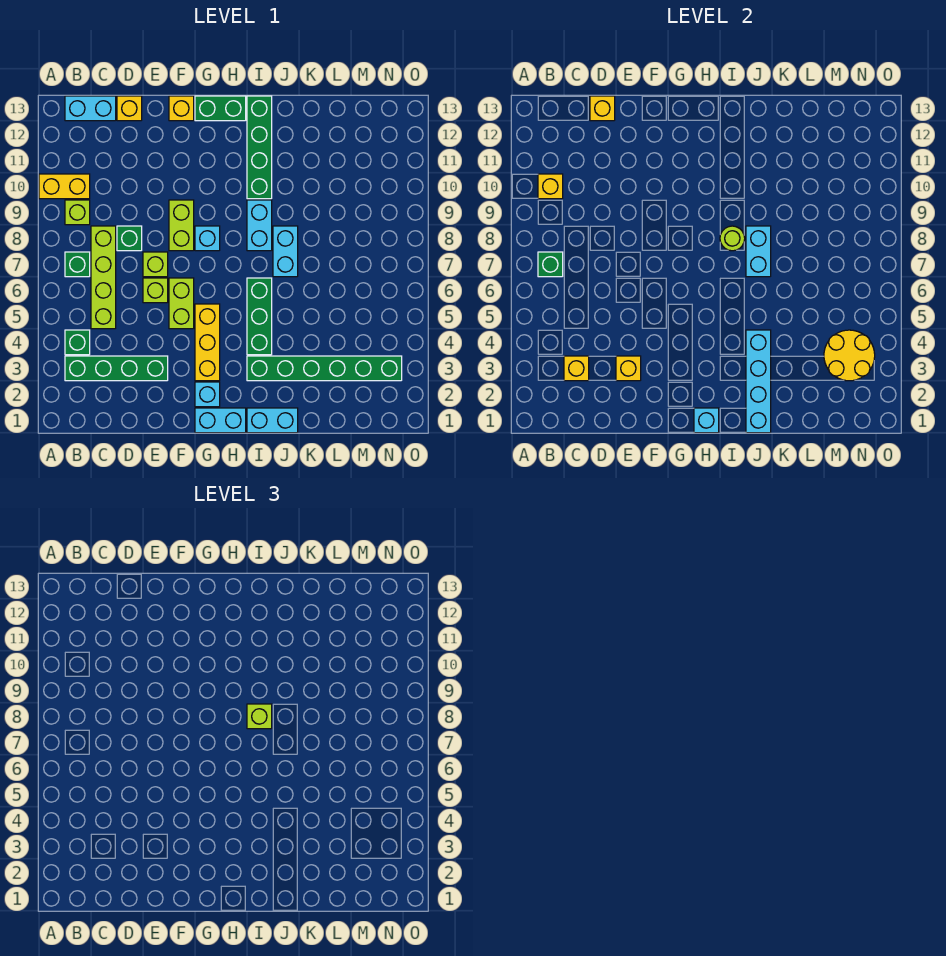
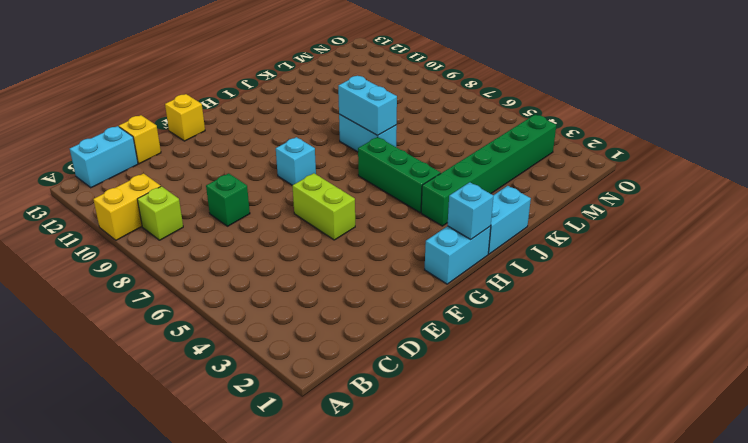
none -> green brick B3:E3 level 1
none -> green brick B4 level 1
none -> green brick B7 level 1
none -> lime brick C5:C8 level 1

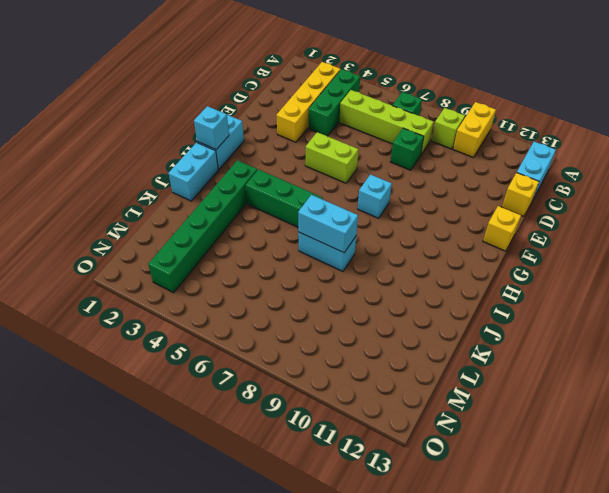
yellow brick B3:E3 level 1 -> green brick B3:E3 level 1
green brick B4:D4 level 1 -> green brick B4 level 1
none -> lime brick E6 level 1
none -> lime brick E7 level 1
none -> lime brick F8:F9 level 1
none -> cyan brick G2 level 1

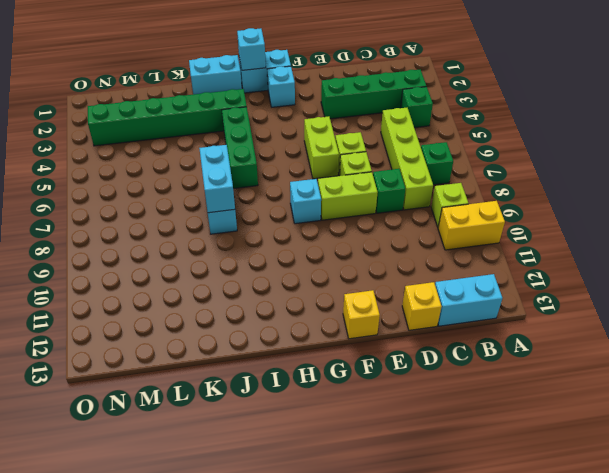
lime brick E8:F8 level 1 -> lime brick F8:F9 level 1
none -> yellow brick G3:G5 level 1
none -> green brick G13:H13 level 1
none -> cyan brick I8:I9 level 1
none -> green brick I10:I13 level 1

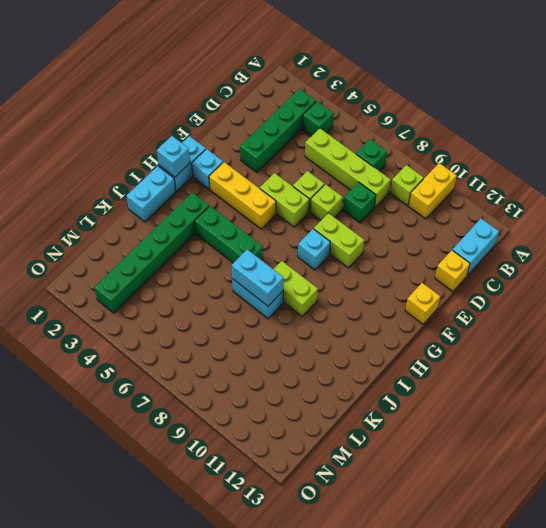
lime brick I8:I9 level 1 -> cyan brick I8:I9 level 1
none -> green brick G13:H13 level 1
none -> green brick I10:I13 level 1
none -> green brick B7 level 2
none -> yellow brick B10 level 2

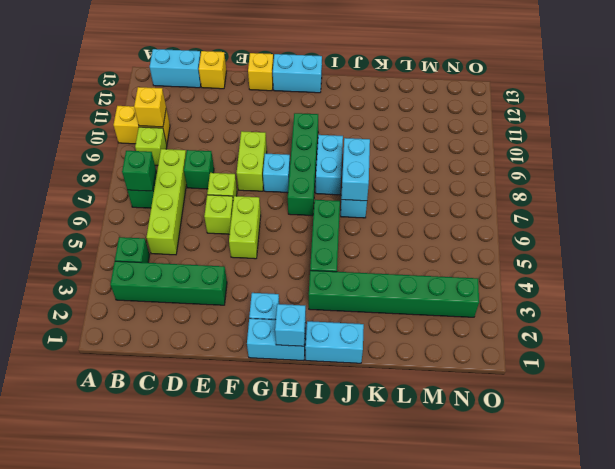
cyan brick G13:H13 level 1 -> green brick G13:H13 level 1
green brick H7:H10 level 1 -> green brick I10:I13 level 1
none -> yellow brick G3:G5 level 1
none -> yellow brick C3 level 2
none -> yellow brick D13 level 2
none -> yellow brick E3 level 2

